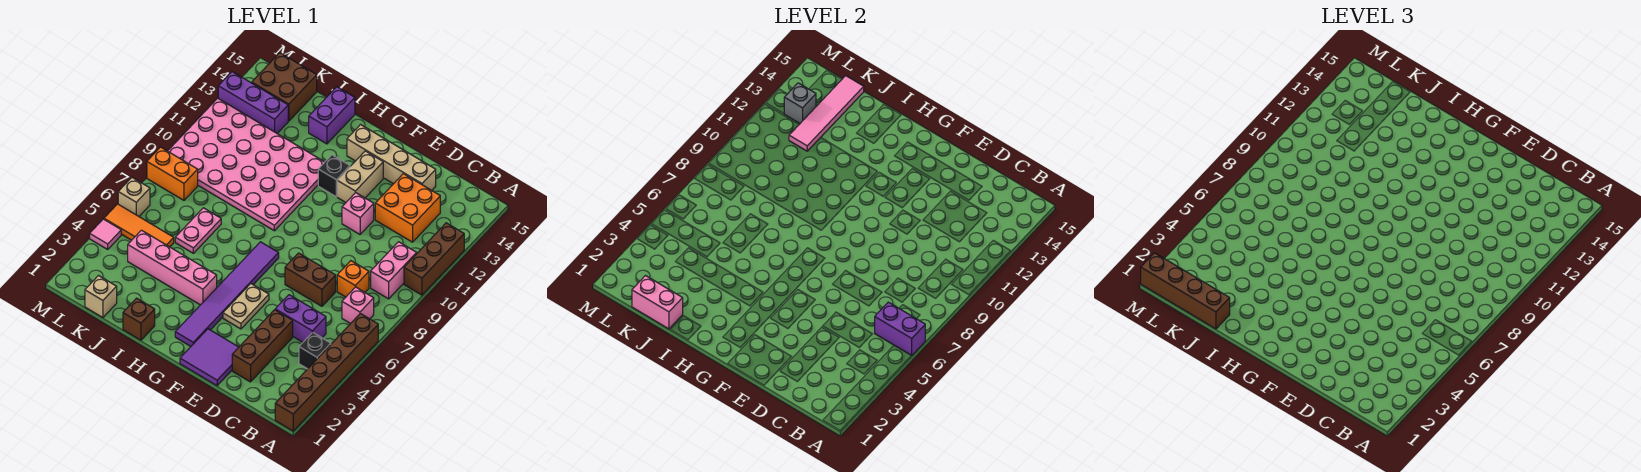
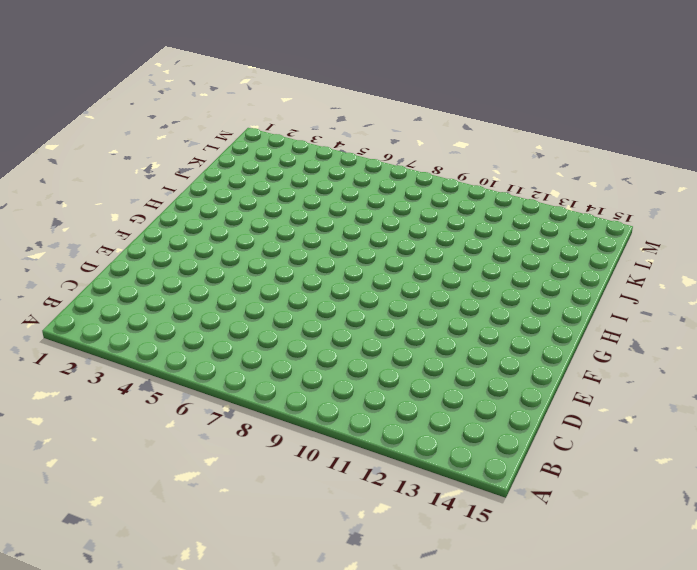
none -> brown brick A1:A6 level 1
none -> brown brick A10:A12 level 1
none -> black brick B4 level 1
none -> pink brick B7 level 1

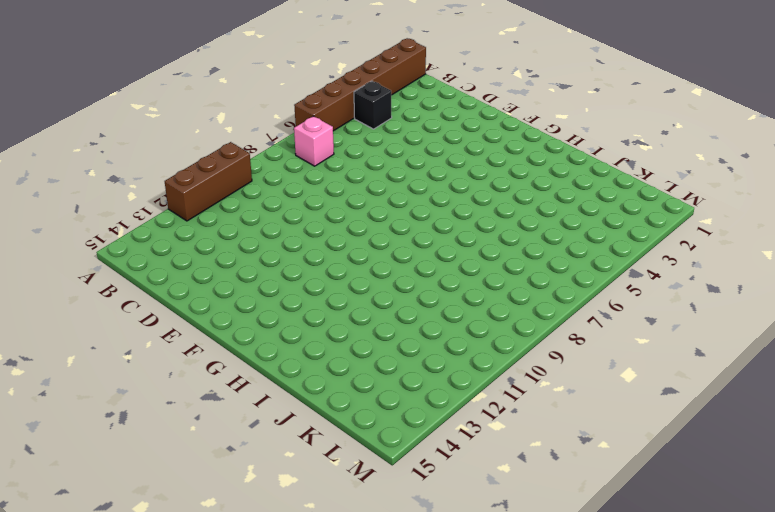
none -> pink brick B9:B10 level 1
none -> purple brick C5:D5 level 1
none -> orange brick C8 level 1
none -> orange brick C12:D13 level 1

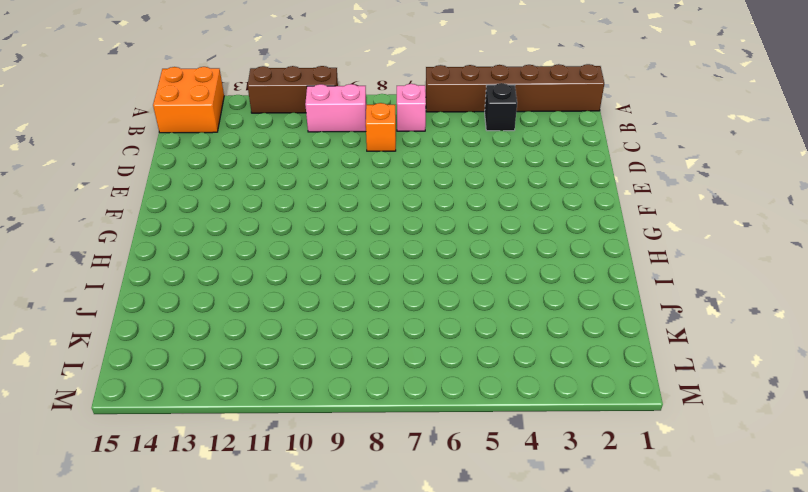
orange brick A14:B15 level 1 -> orange brick C12:D13 level 1
none -> purple brick C5:D5 level 1
none -> brown brick D2:D4 level 1
none -> brown brick D7:E7 level 1
none -> tan brick D14:G14 level 1

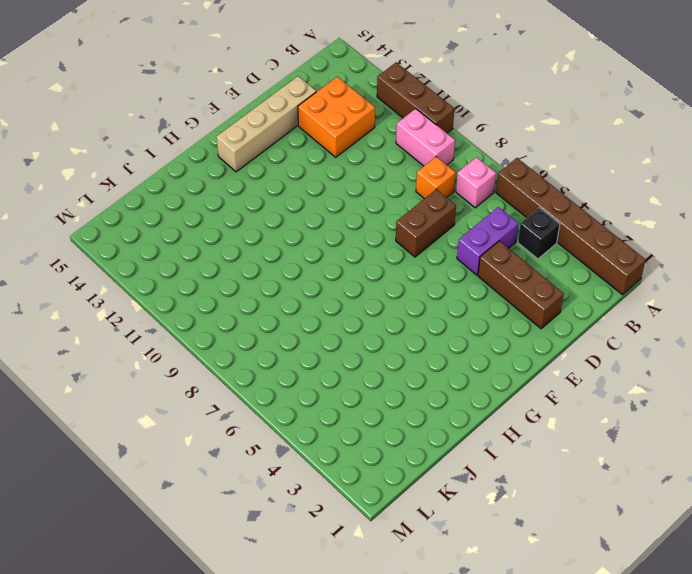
none -> purple tile E1:F2 level 1
none -> pink brick E11 level 1
none -> tan plate F4:F5 level 1
none -> tan brick F12:F13 level 1

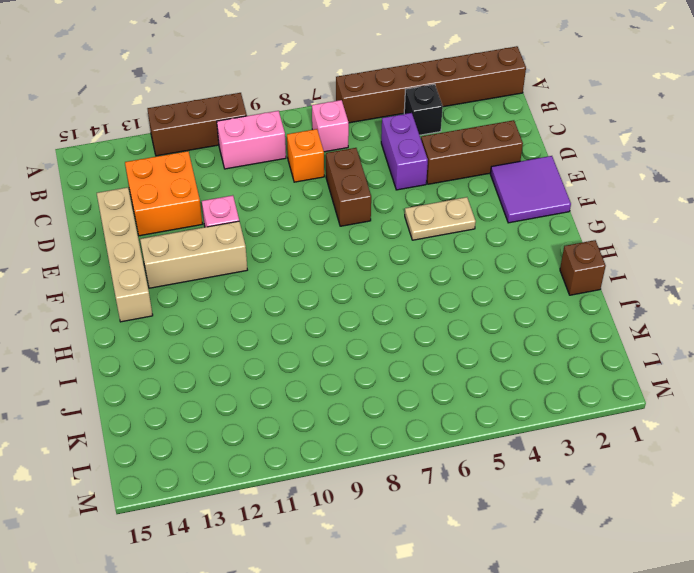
tan brick F11:F13 level 1 -> tan brick F12:F13 level 1
none -> purple tile G2:G7 level 1
none -> black brick G12 level 1
none -> pink brick H4:K4 level 1
none -> pink plate H9:M12 level 1

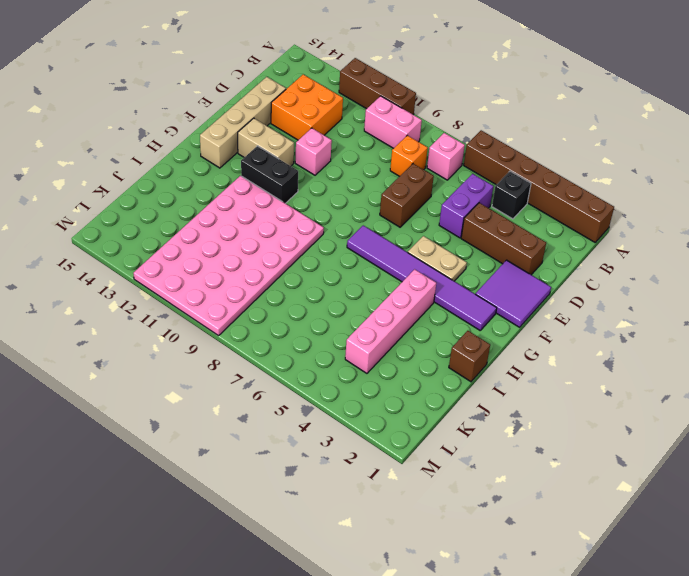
black brick G11:G12 level 1 -> black brick G12 level 1
none -> purple brick I14:I15 level 1
none -> pink plate J6:J7 level 1
none -> tan brick K1 level 1
none -> orange tile K5:M5 level 1

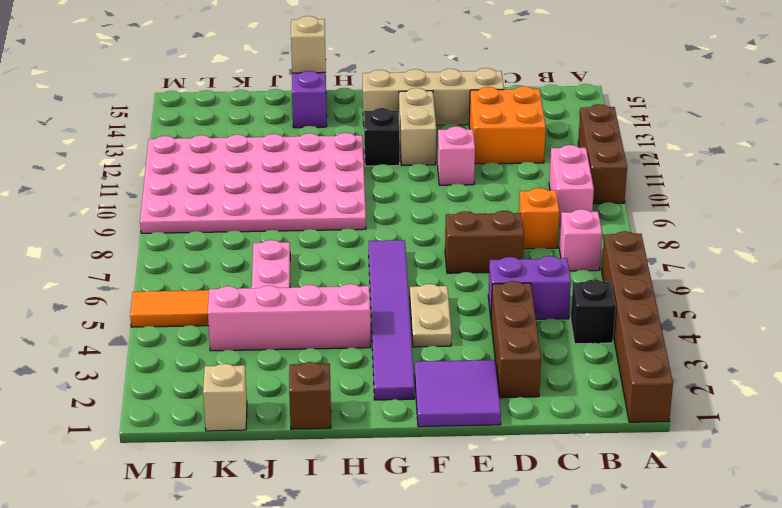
tan brick I15 level 2 -> tan brick M6 level 1
none -> purple brick K13:M13 level 1
none -> brown brick K14:L15 level 1
none -> orange brick L8:M8 level 1
none -> pink tile M4 level 1

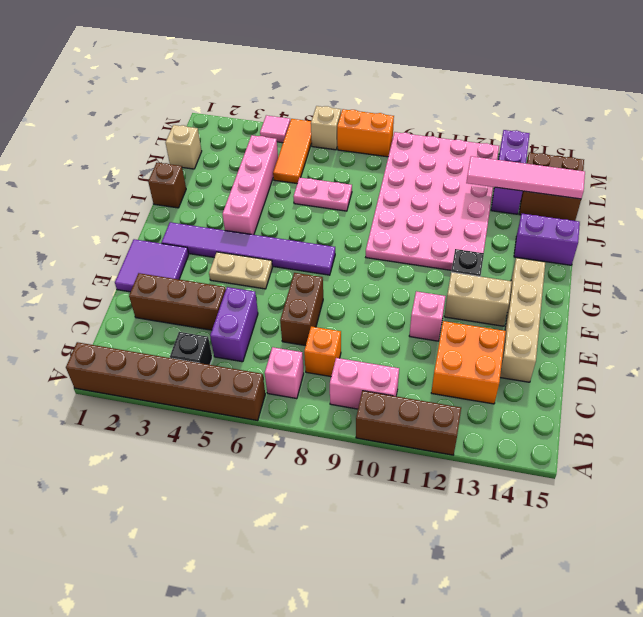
orange brick M7:M8 level 1 -> orange brick L8:M8 level 1
none -> purple brick A6:B6 level 2
none -> pink brick J1:K1 level 2
none -> grey brick L13 level 2
none -> brown brick J1:M1 level 3

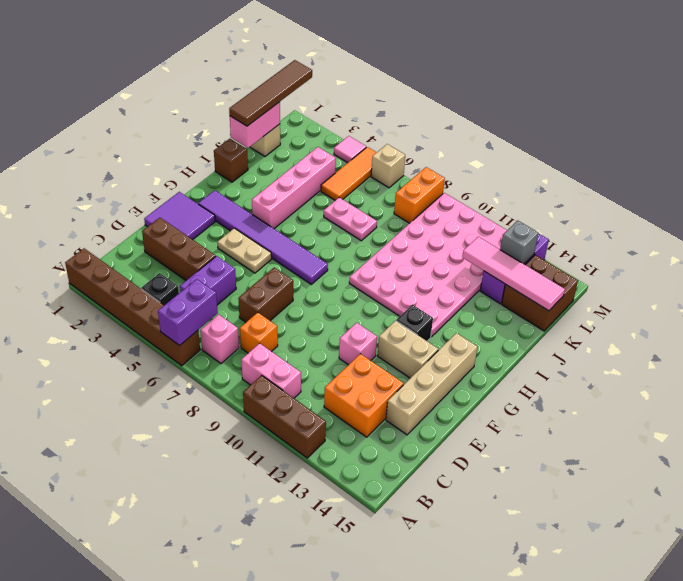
brown tile J1:M1 level 3 -> brown brick J1:M1 level 3
none -> purple brick I14:I15 level 1

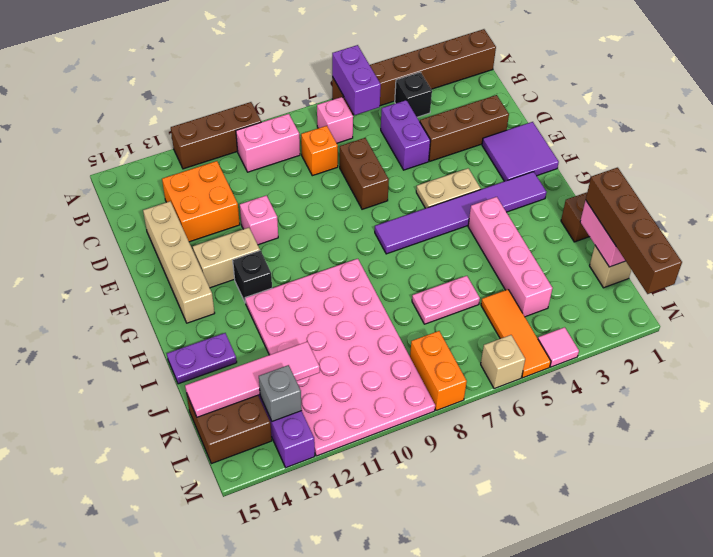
purple plate I14:I15 level 1 -> purple brick I14:I15 level 1

